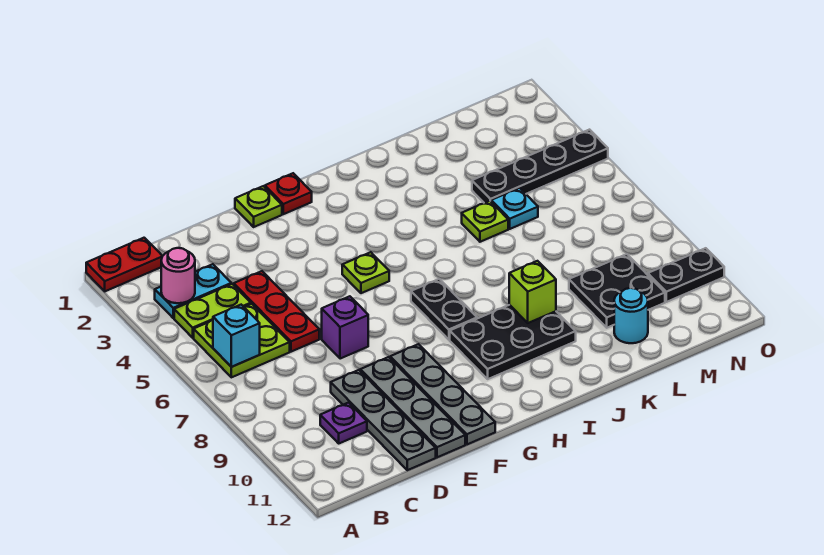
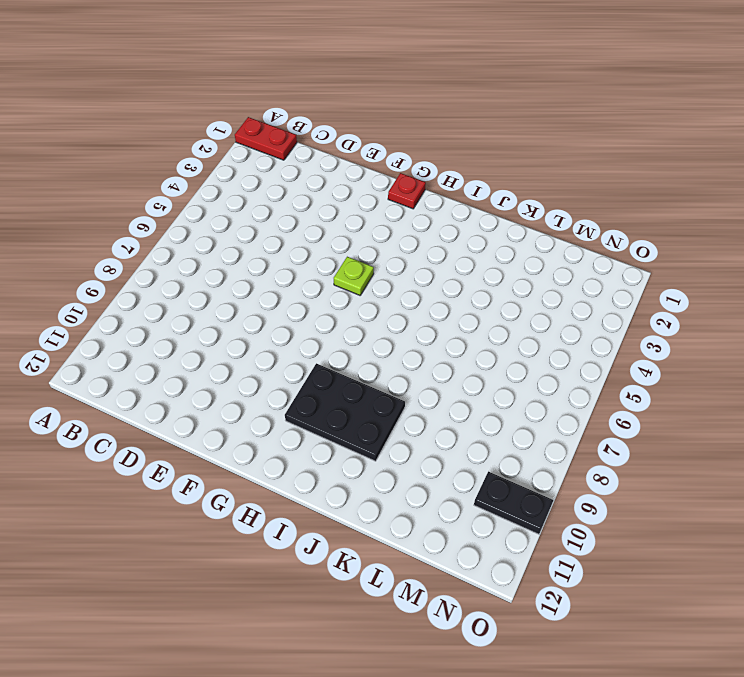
none -> cyan plate B3:C3 level 1
none -> lime plate B4:C4 level 1
none -> lime plate B5:C6 level 1

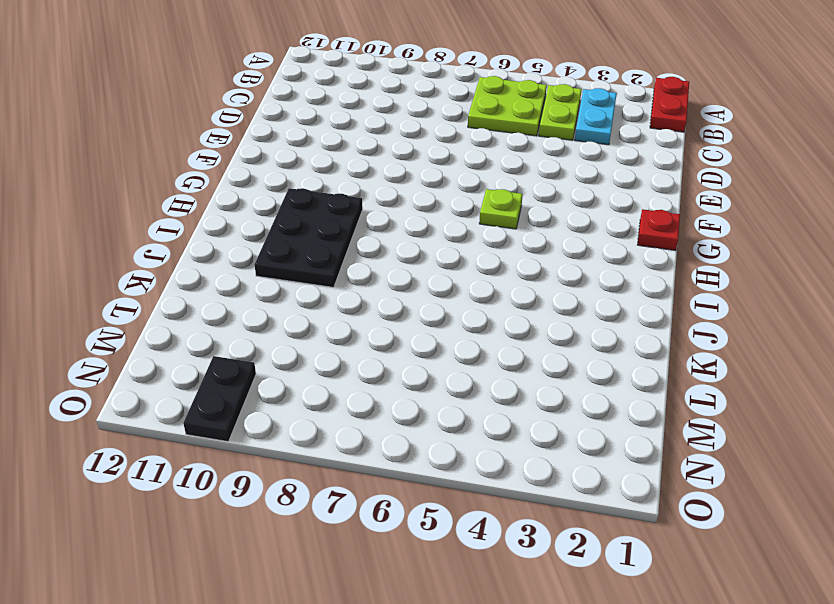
none -> purple plate C10 level 1
none -> red plate D4:D6 level 1
none -> grey plate D9:D12 level 1

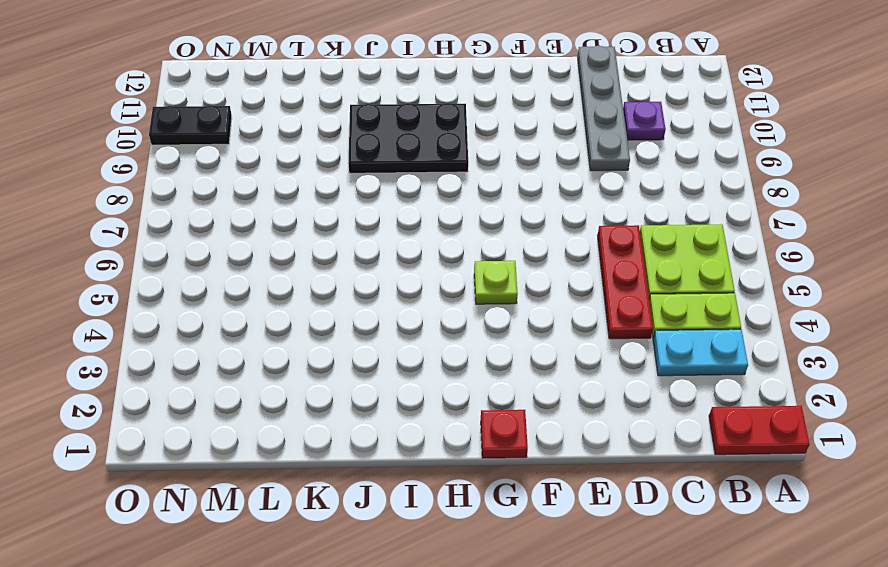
none -> purple brick E7 level 1
none -> grey plate E9:E12 level 1
none -> lime plate F1 level 1

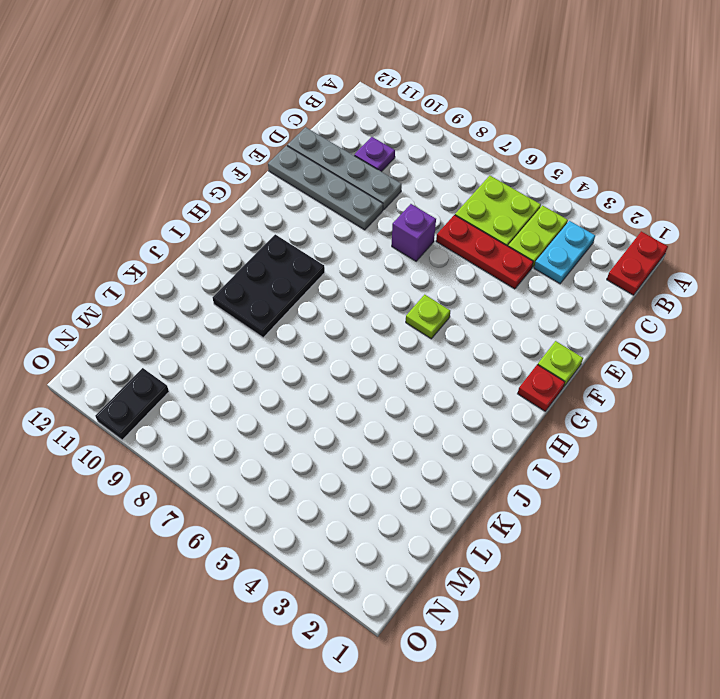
none -> grey plate F9:F12 level 1
none -> black plate H7:H8 level 1
none -> lime plate K5 level 1

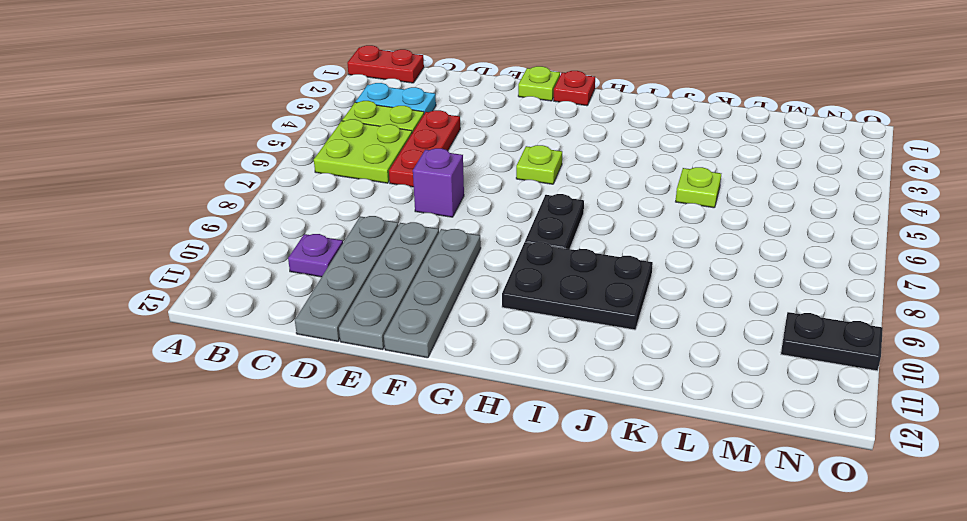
none -> black plate L4:O4 level 1
none -> cyan plate L5 level 1
none -> black plate L9:M10 level 1

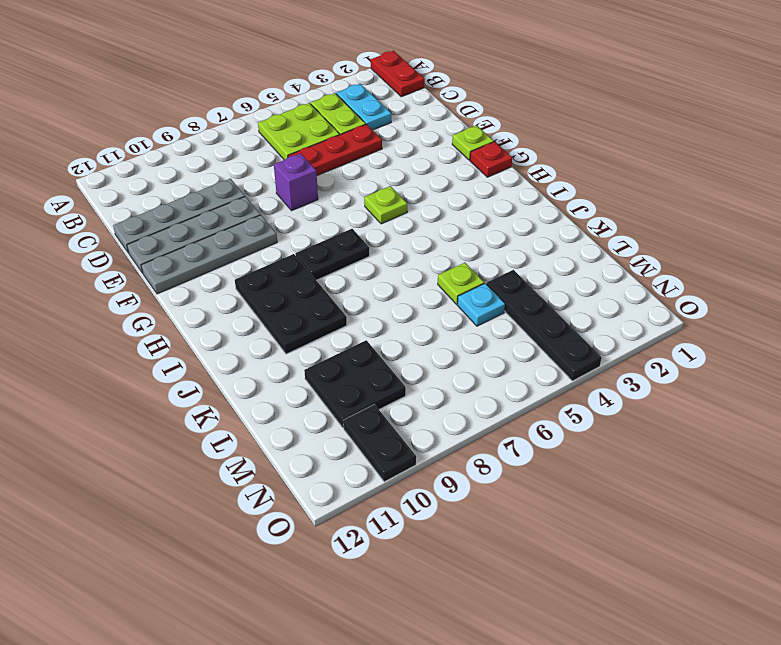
none -> purple plate C10 level 1
none -> cyan round brick L11 level 1
none -> pink round brick B3 level 2

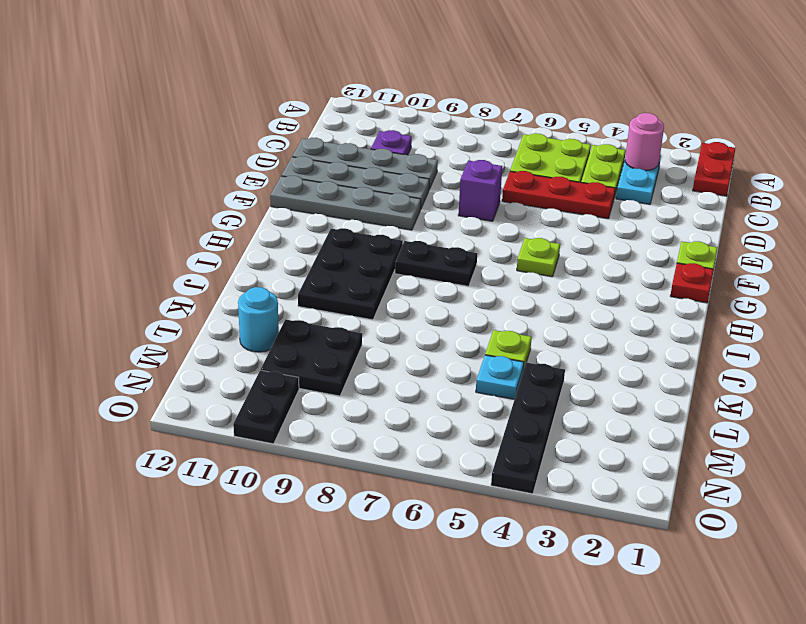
none -> cyan brick B6 level 2
none -> lime brick J9 level 2

